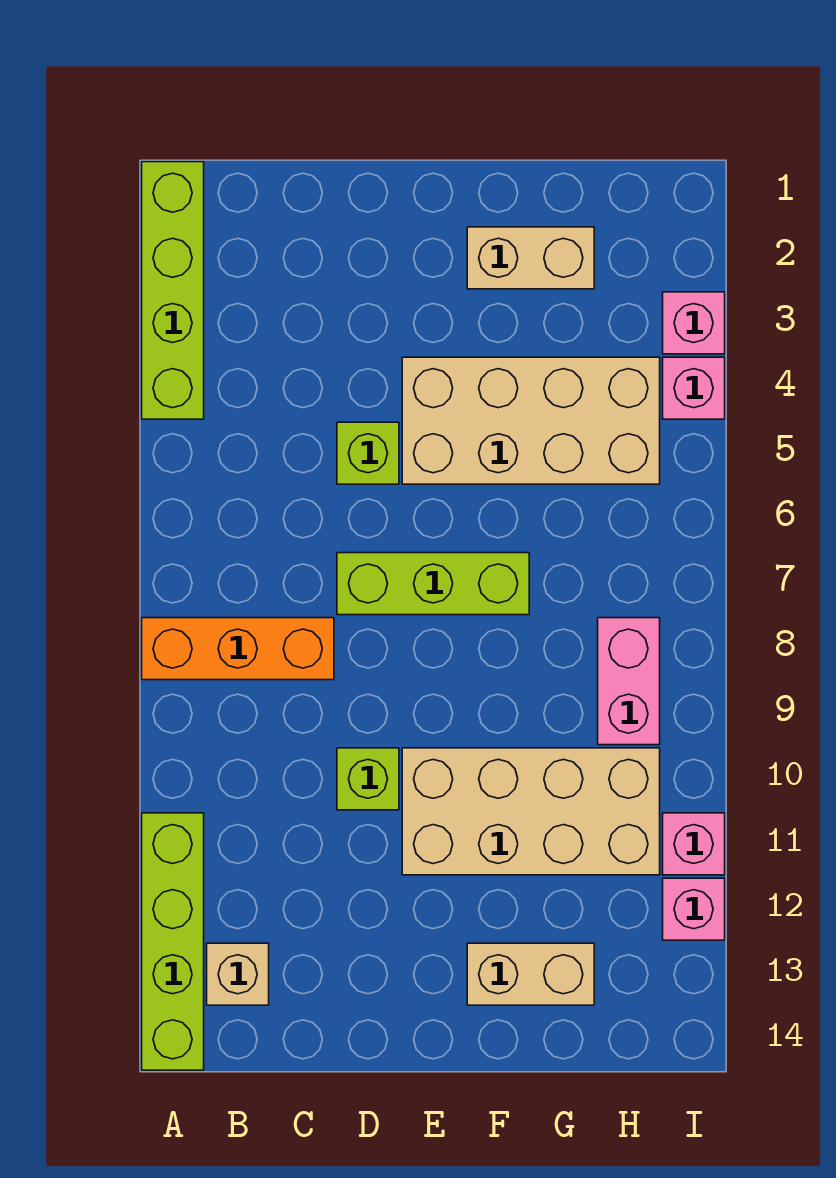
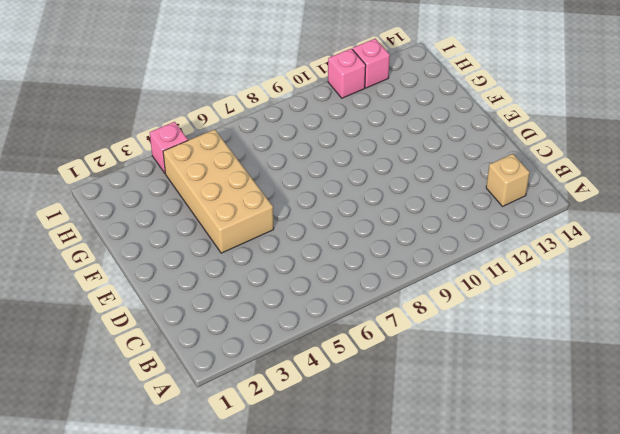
none -> lime brick A1:A4 level 1
none -> orange brick A8:C8 level 1
none -> lime brick A11:A14 level 1

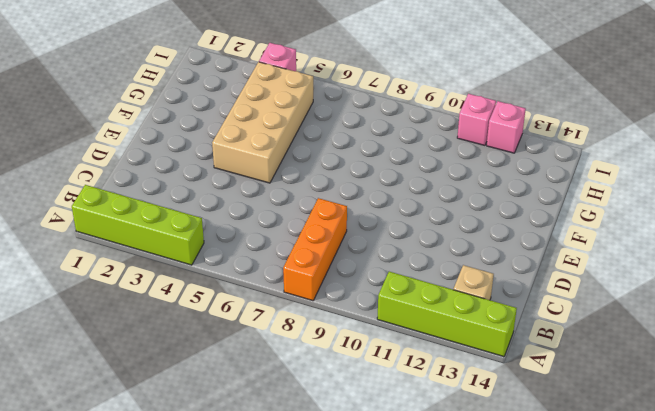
none -> lime brick D5 level 1
none -> lime brick D7:F7 level 1
none -> lime brick D10 level 1

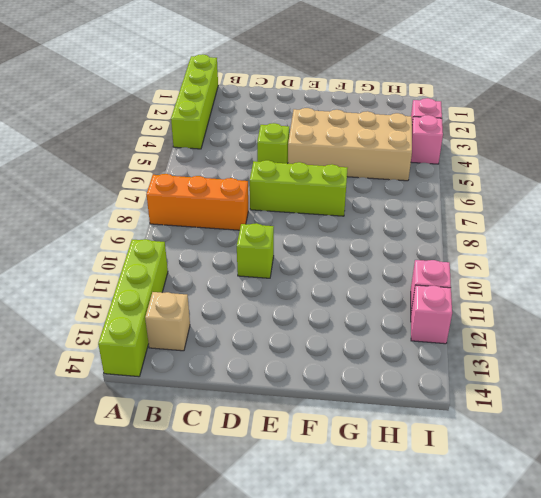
none -> tan brick E10:H11 level 1
none -> tan brick F2:G2 level 1
none -> tan brick F13:G13 level 1

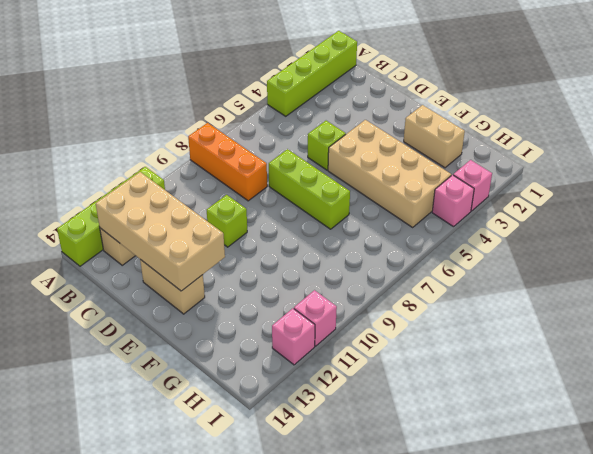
tan brick B12:E13 level 2 -> tan brick E10:H11 level 1
tan brick D13:E13 level 1 -> tan brick F13:G13 level 1
none -> pink brick H8:H9 level 1

